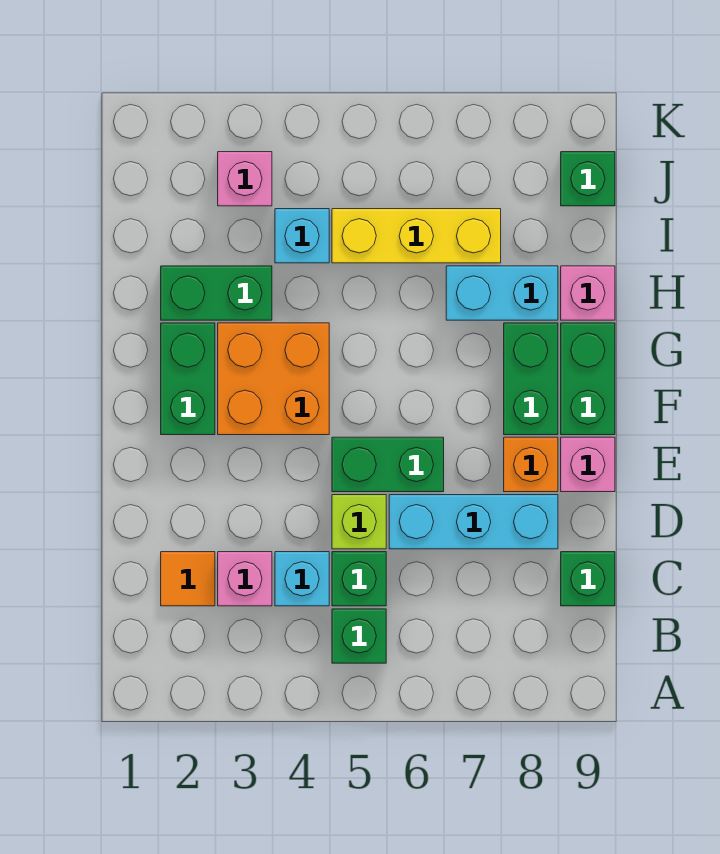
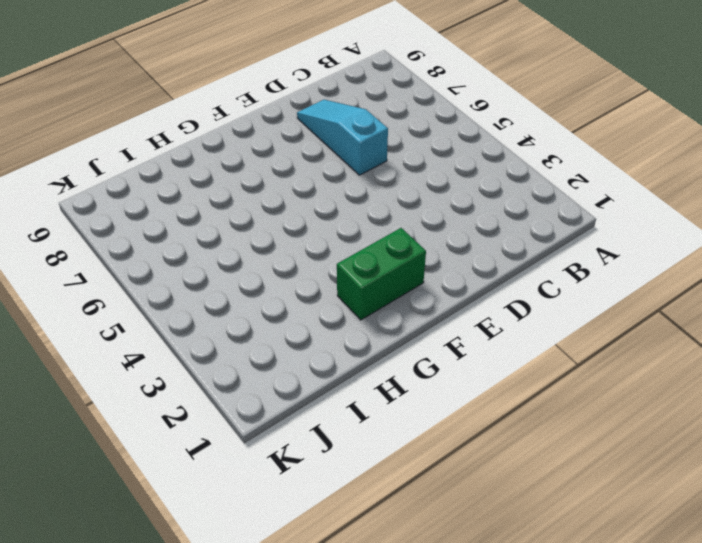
cyan slope D6:D8 level 1 top 6 -> cyan brick D6:D8 level 1
none -> green brick B5 level 1
none -> orange tile C2 level 1
none -> pink brick C3 level 1

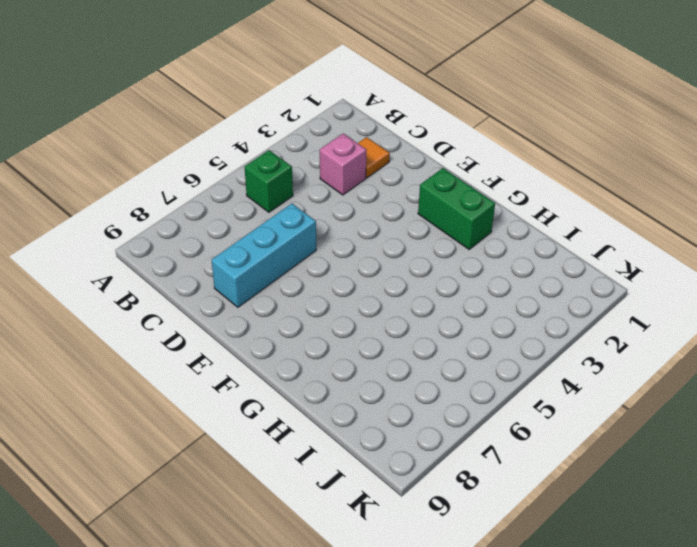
none -> cyan brick C4 level 1
none -> green brick C5 level 1
none -> green brick C9 level 1

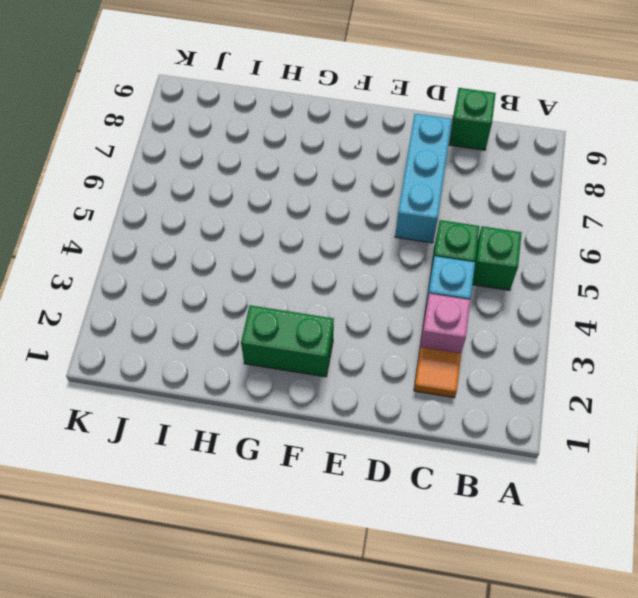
none -> lime brick D5 level 1
none -> green brick E5:E6 level 1
none -> orange brick E8 level 1

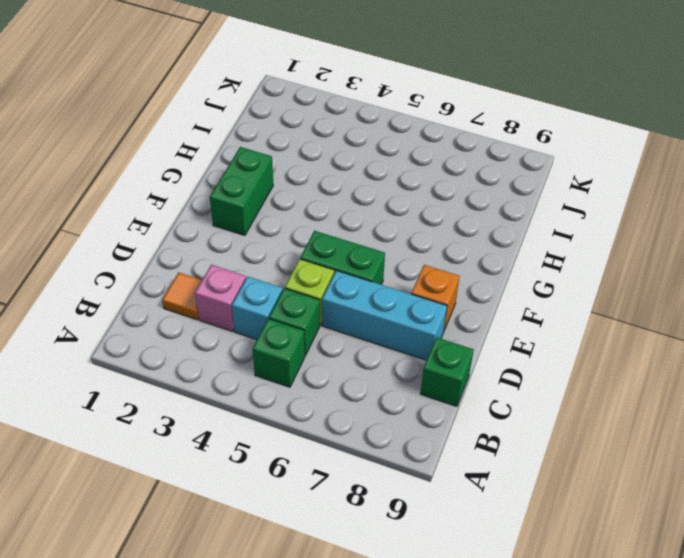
none -> pink brick E9 level 1
none -> orange brick F3:G4 level 1
none -> green brick F8:G8 level 1

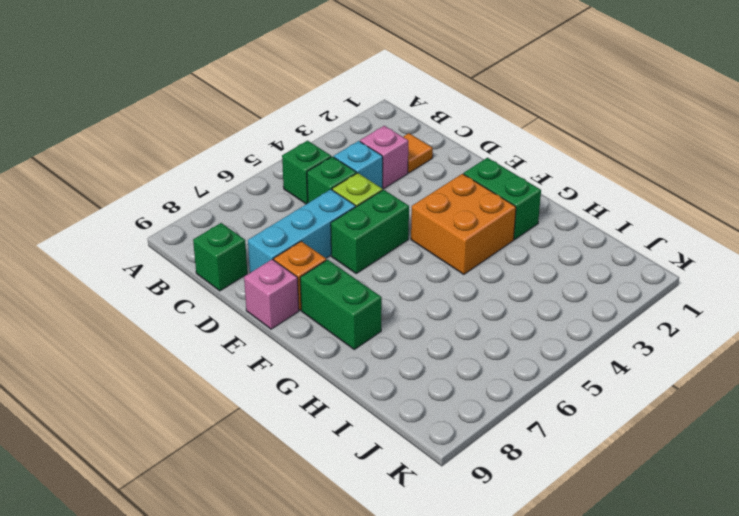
none -> green brick F9:G9 level 1
none -> green brick H2:H3 level 1
none -> cyan brick H7:H8 level 1

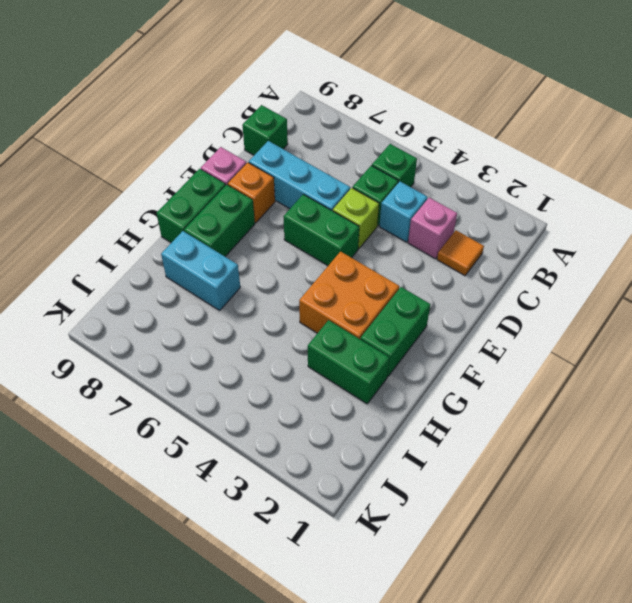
none -> pink brick H9 level 1
none -> cyan brick I4 level 1
none -> yellow brick I5:I7 level 1

